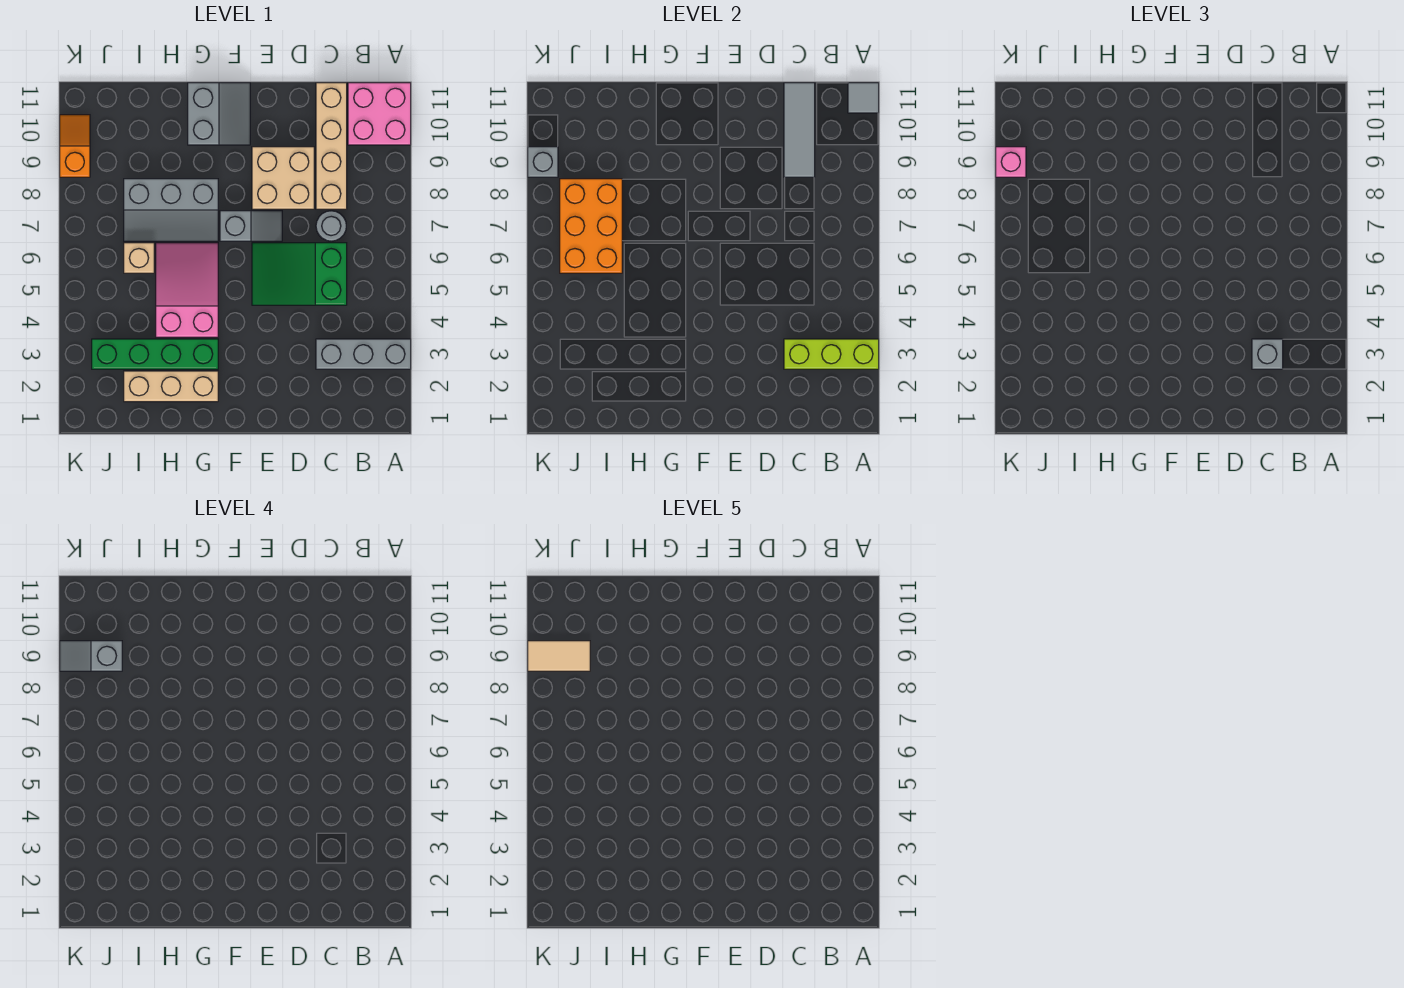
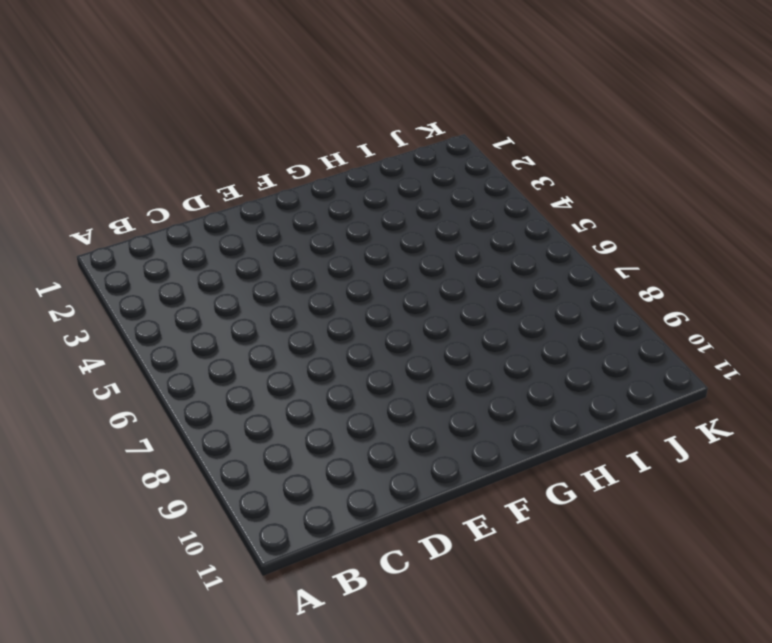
none -> grey brick A3:C3 level 1
none -> pink brick A10:B11 level 1
none -> green slope C5:E6 level 1 top C

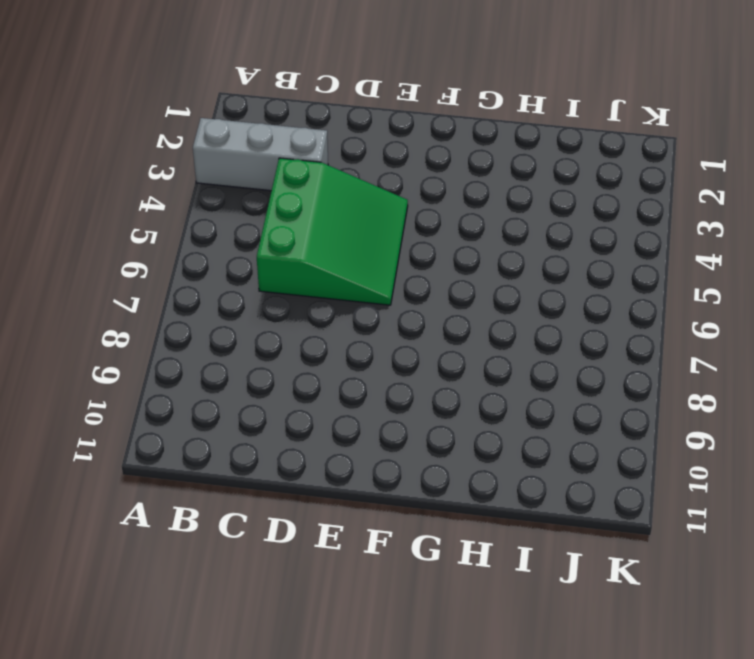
green slope C4:E6 level 1 top C -> green slope C5:E6 level 1 top C
none -> pink brick A10:B11 level 1
none -> grey round brick C7 level 1
none -> tan brick C8:C11 level 1

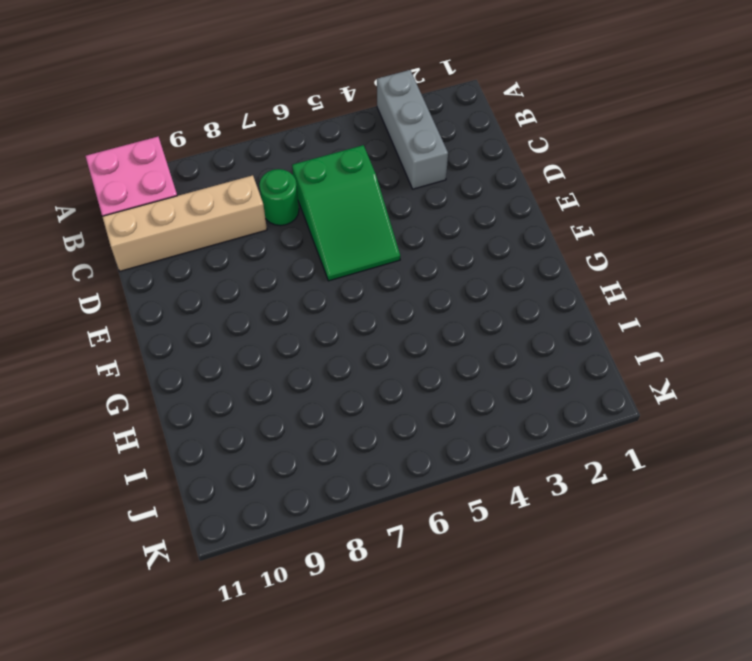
green round brick C7 level 1 -> grey round brick C7 level 1
none -> tan brick D8:E9 level 1
none -> grey slope E7:F7 level 1 top F
none -> grey slope F10:G11 level 1 top G

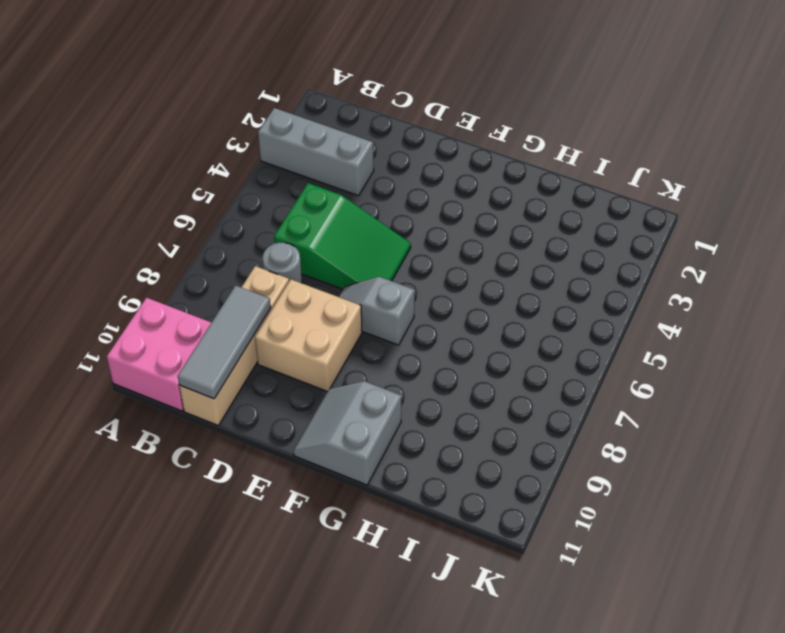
none -> tan brick G2:I2 level 1
none -> green brick G3:J3 level 1
none -> pink slope G4:H6 level 1 top 4

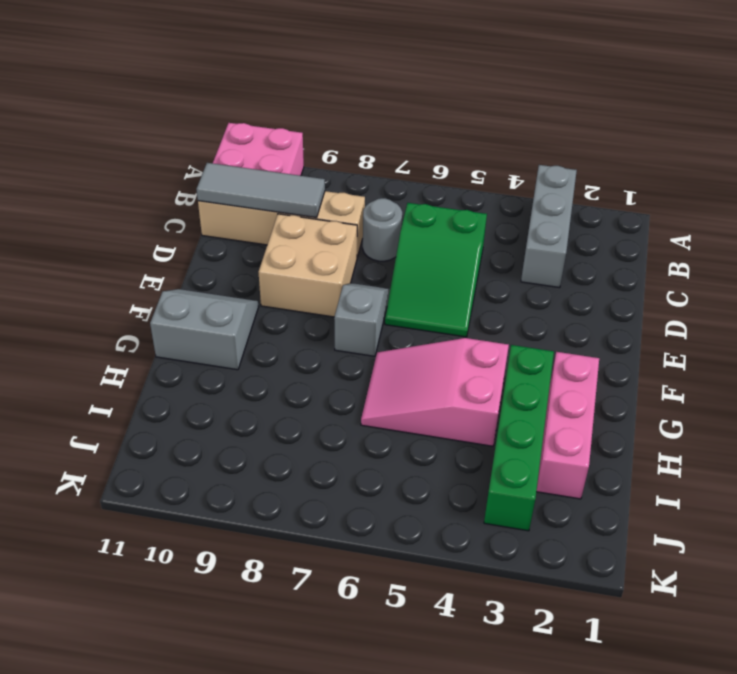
pink brick G2:I2 level 1 -> tan brick G2:I2 level 1
none -> grey slope G7:I8 level 1 top 8
none -> tan brick I6 level 1
none -> orange slope K9:K10 level 1 top 9

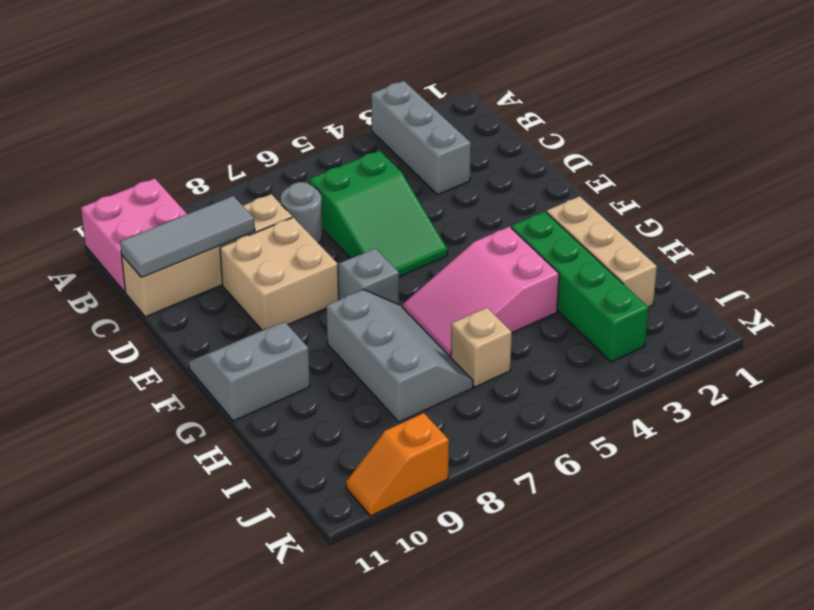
none -> lime brick A3:C3 level 2
none -> grey tile A11 level 2
none -> orange brick I6:J8 level 2

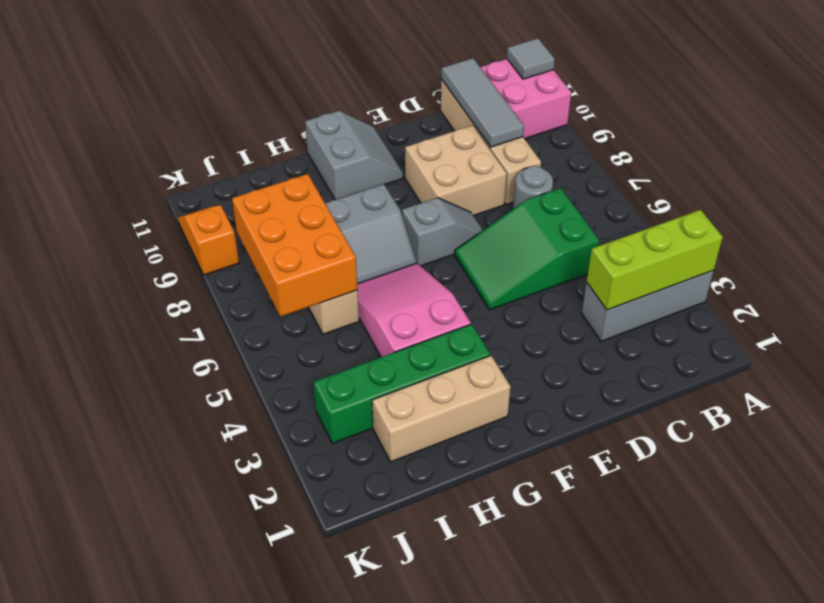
none -> grey brick K9 level 2
none -> grey brick C3 level 3
none -> pink brick K9 level 3

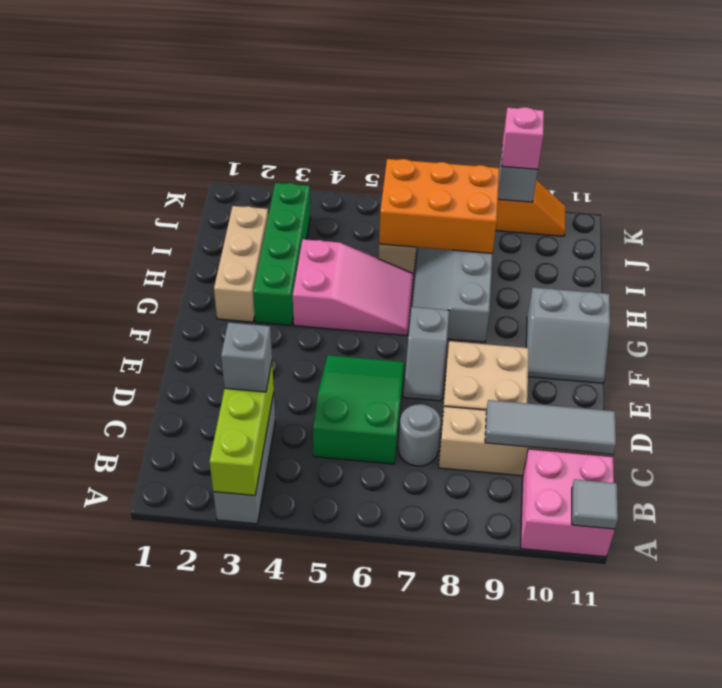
none -> grey slope J9:K9 level 4 top J
none -> tan tile J9:K9 level 5

